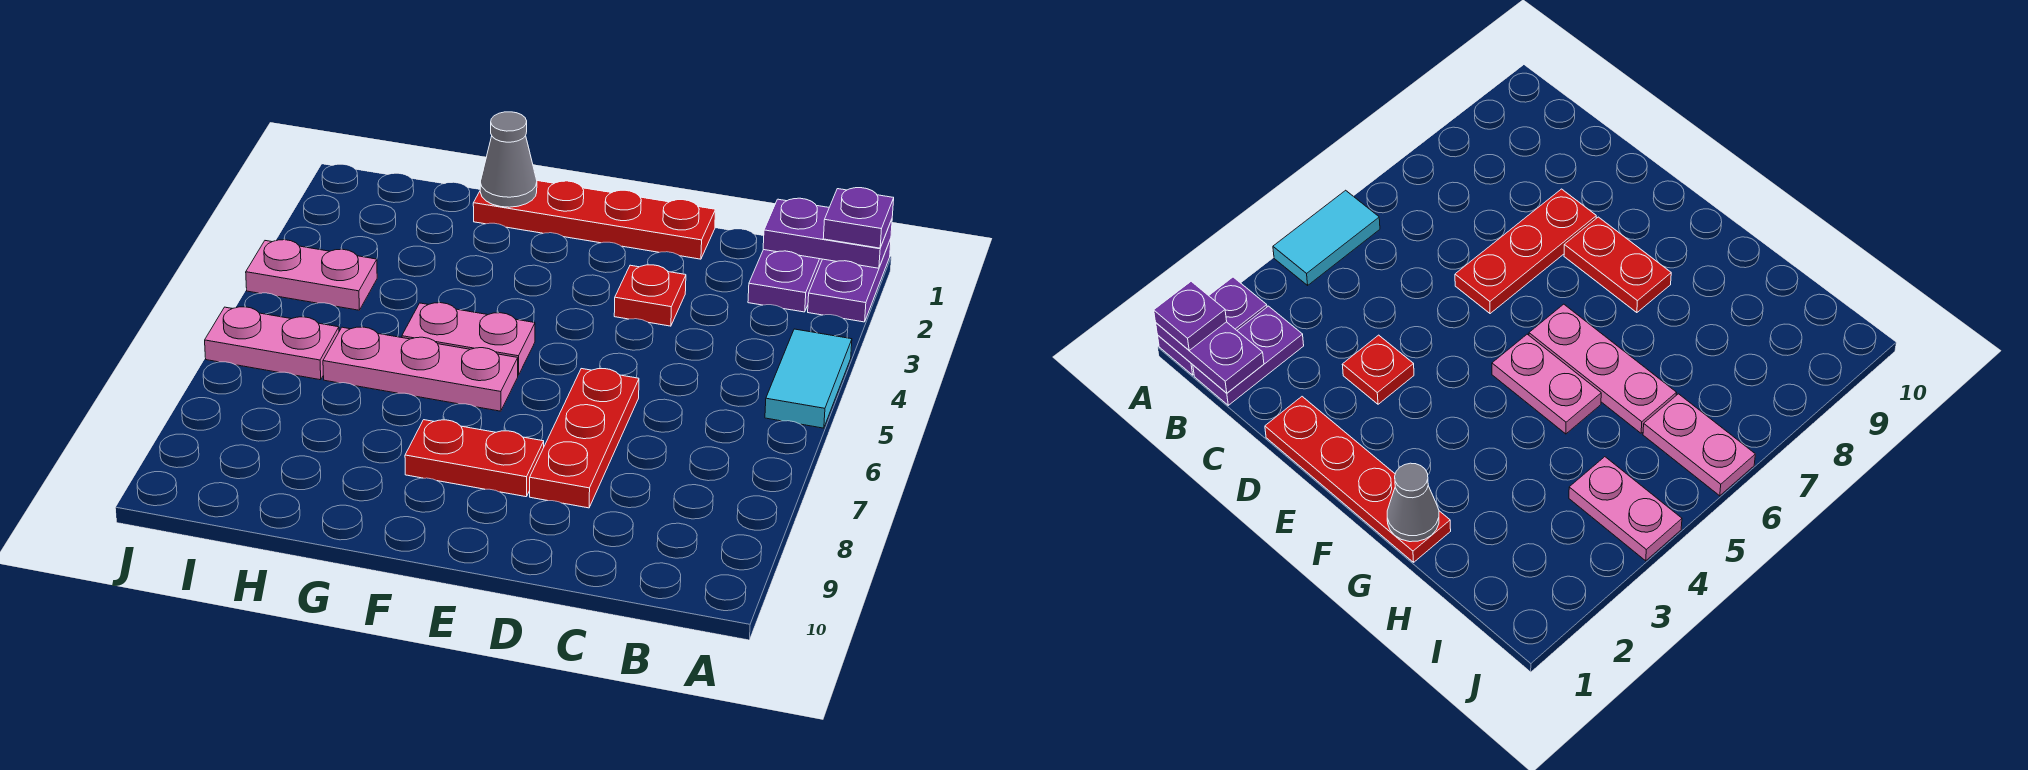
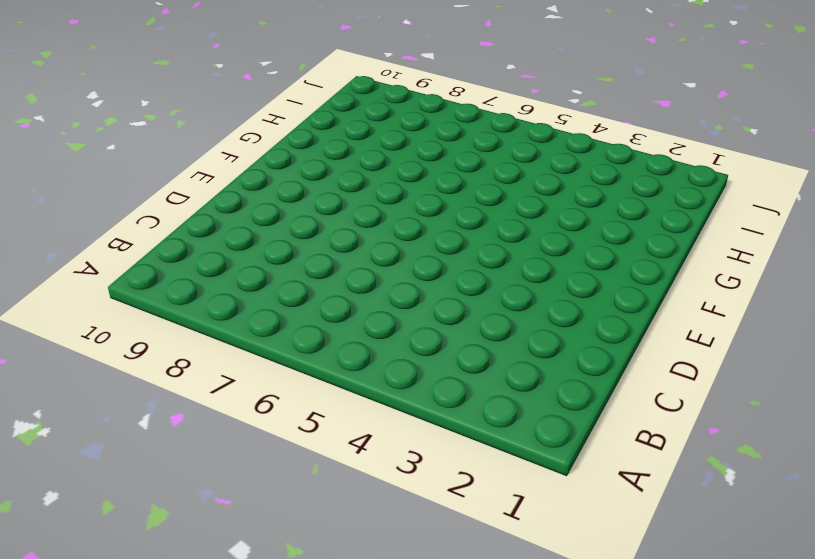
none -> purple plate A1:A2 level 1
none -> cyan tile A4:A5 level 1
none -> purple plate B1:B2 level 1

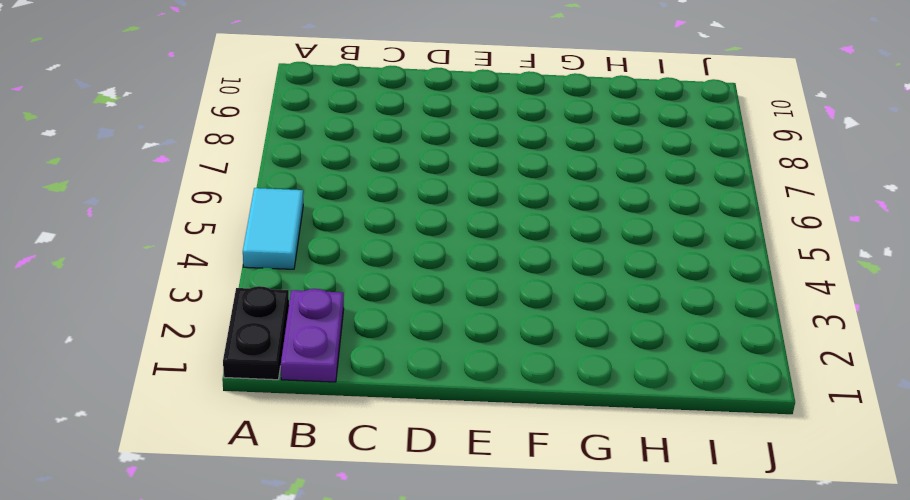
black plate A1:A2 level 1 -> purple plate A1:A2 level 1
none -> red plate D1:G1 level 1
none -> red plate D3 level 1
none -> red plate D6:D8 level 1

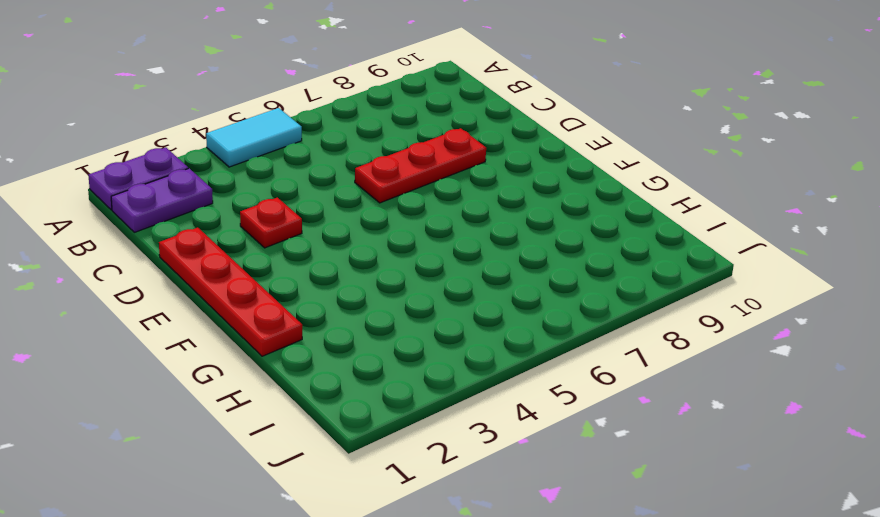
none -> red plate E8:F8 level 1
none -> pink plate F5:G5 level 1
none -> pink plate F6:H6 level 1

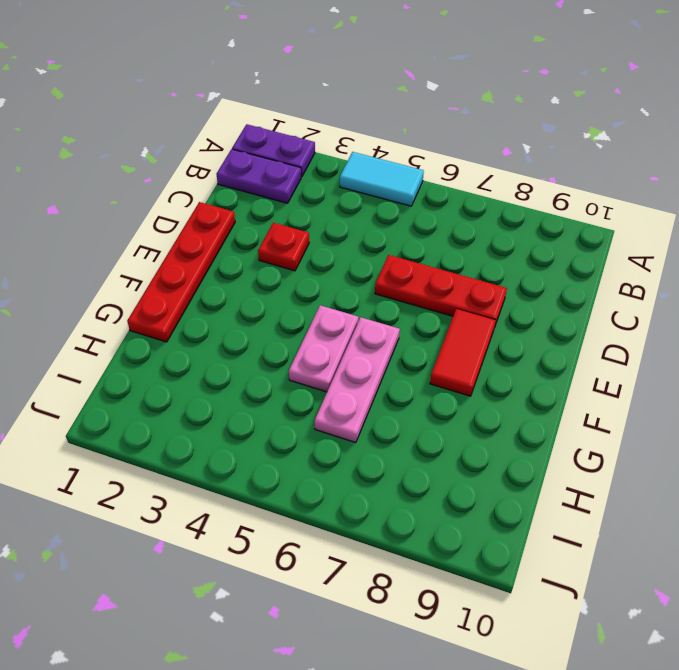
red tile E8:F8 level 1 -> red plate E8:F8 level 1
none -> pink plate I4:J4 level 1
none -> pink plate I6:J6 level 1
none -> purple plate A1:B1 level 2

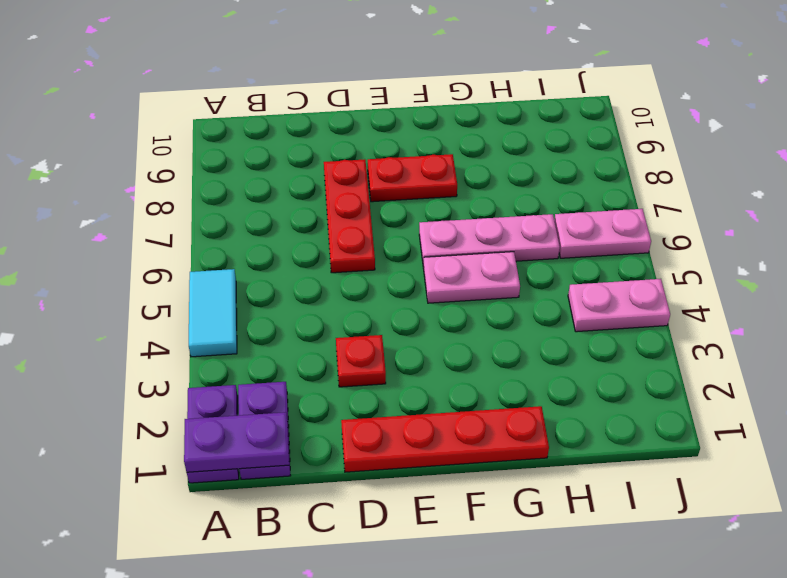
none -> grey cone G1 level 2
none -> purple plate A1 level 3

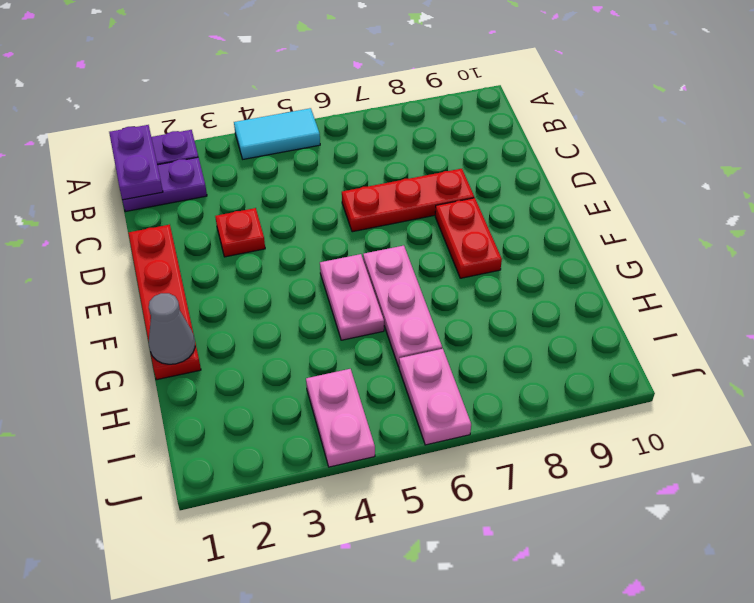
none -> purple plate A1 level 3

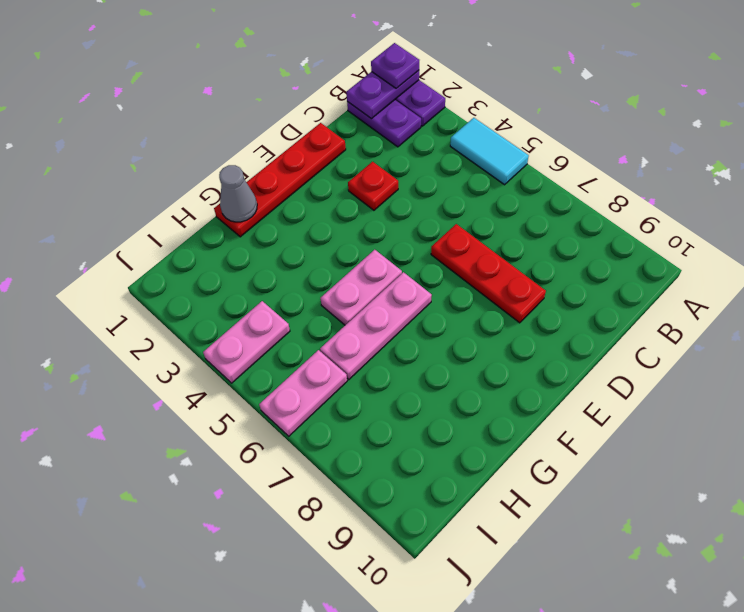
none -> red plate E8:F8 level 1

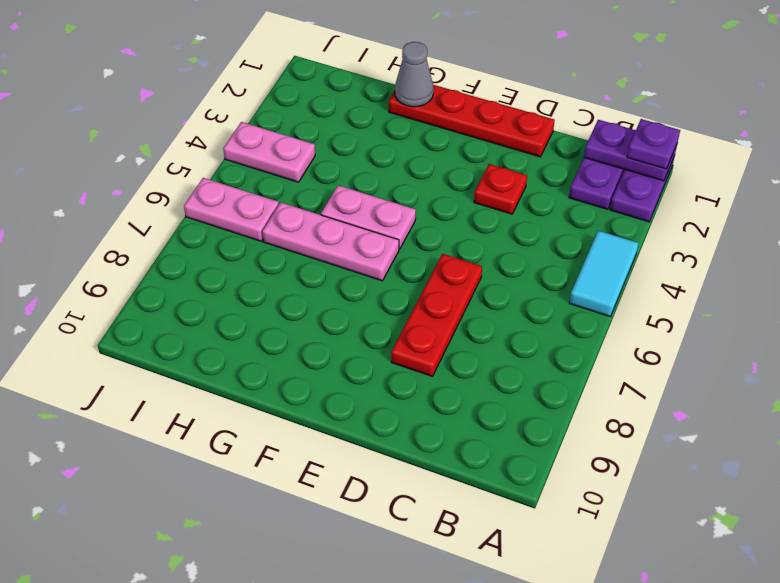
none -> red plate E8:F8 level 1

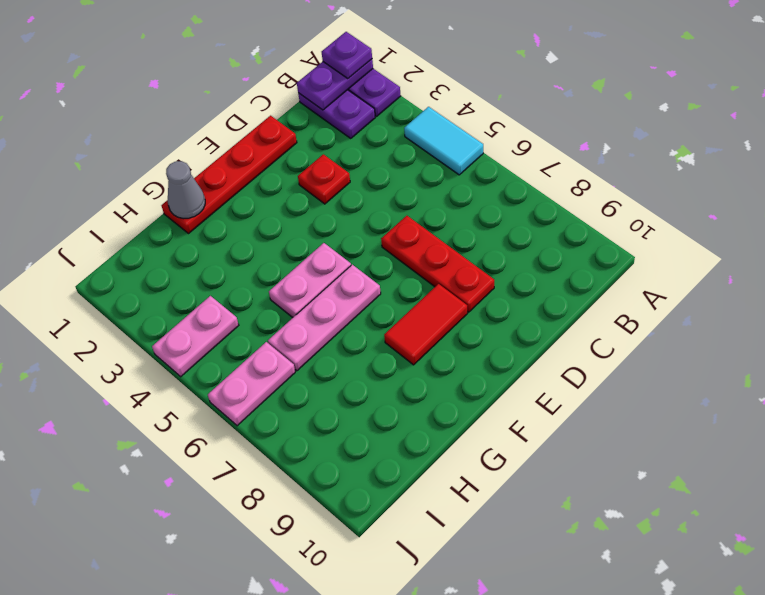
red tile E8:F8 level 1 -> red plate E8:F8 level 1

